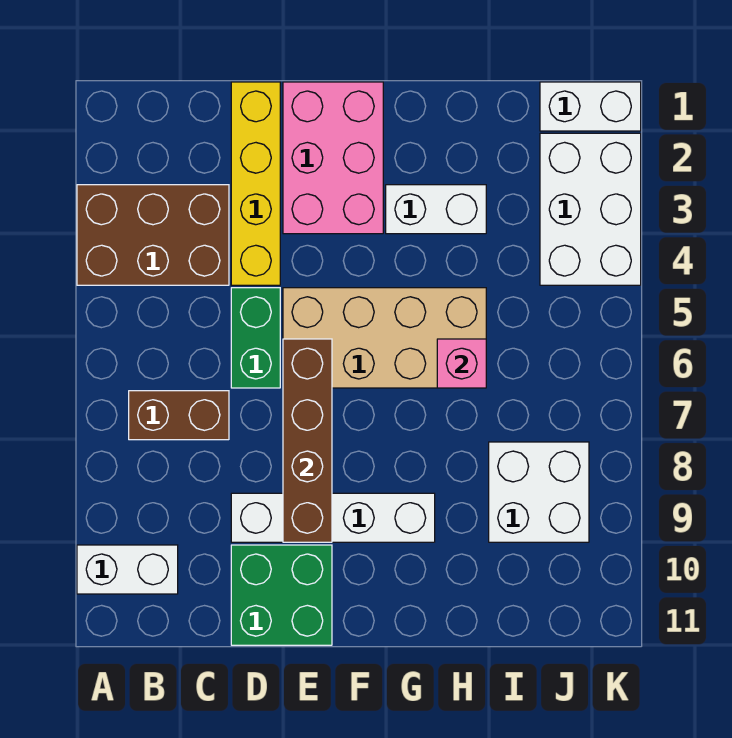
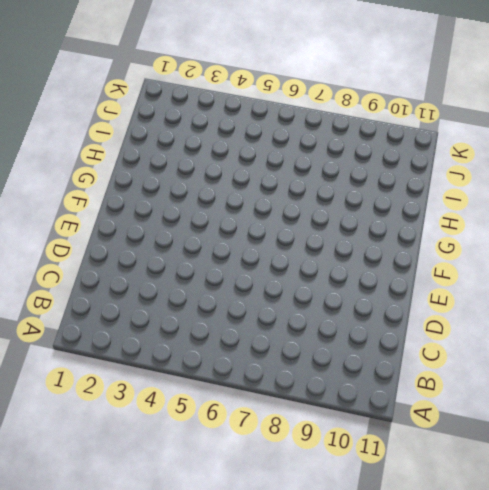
none -> brown brick A3:C4 level 1
none -> white brick A10:B10 level 1
none -> brown brick B7:C7 level 1

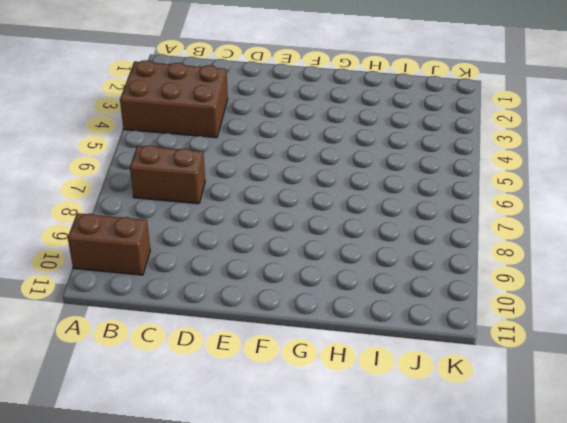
brown brick A10:B10 level 1 -> white brick A10:B10 level 1
none -> yellow brick D1:D4 level 1
none -> green brick D5:D6 level 1
none -> white brick D9:G9 level 1

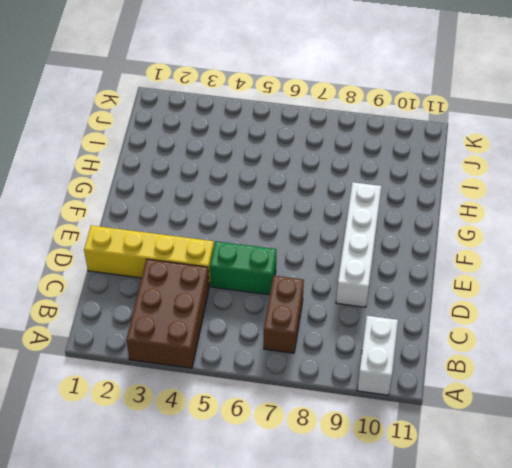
none -> green brick D10:E11 level 1
none -> pink brick E1:F3 level 1
none -> tan brick E5:H6 level 1

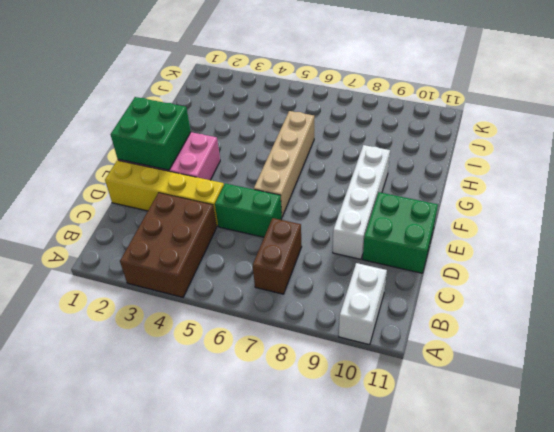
green brick E1:F2 level 2 -> none
tan brick E6:H6 level 1 -> tan brick E5:H6 level 1
none -> white brick G3:H3 level 1
none -> white brick I8:J9 level 1
none -> white brick J1:K1 level 1

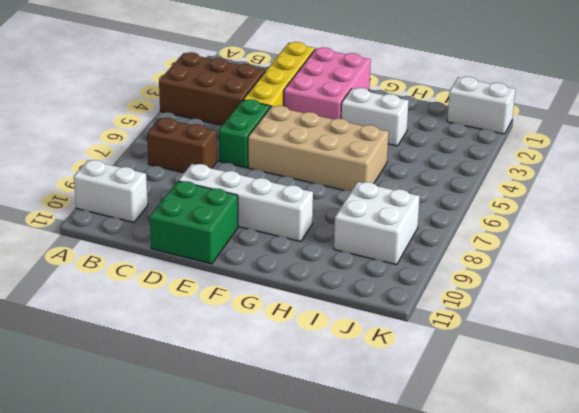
none -> white brick J2:K4 level 1
none -> brown brick E6:E9 level 2
none -> pink brick H6 level 2

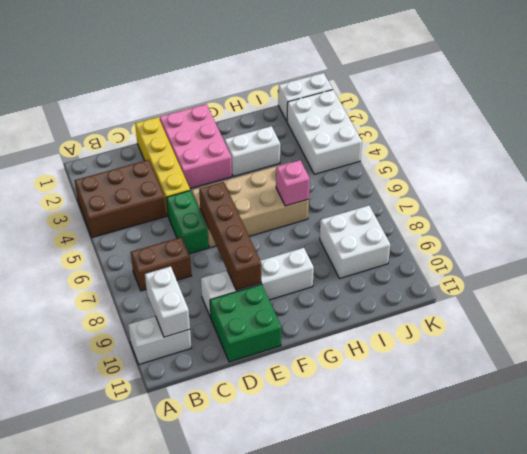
white brick B9:B10 level 2 -> none

